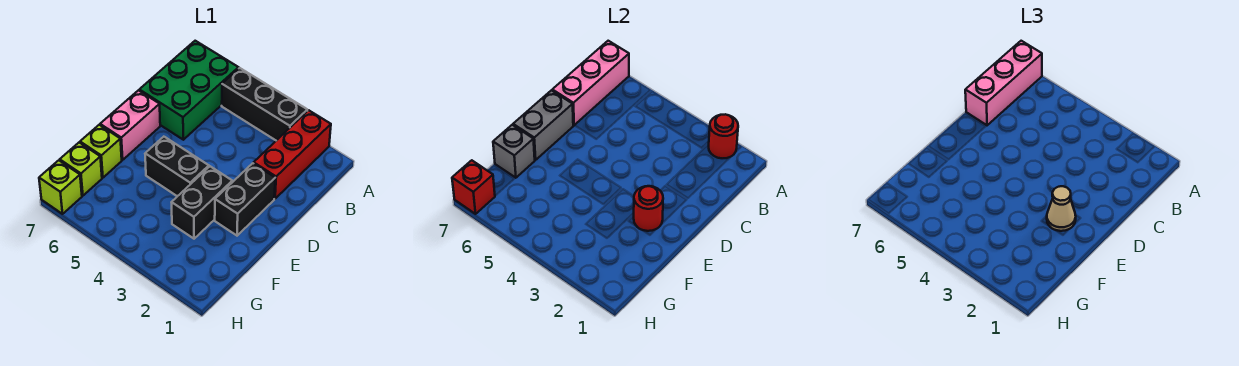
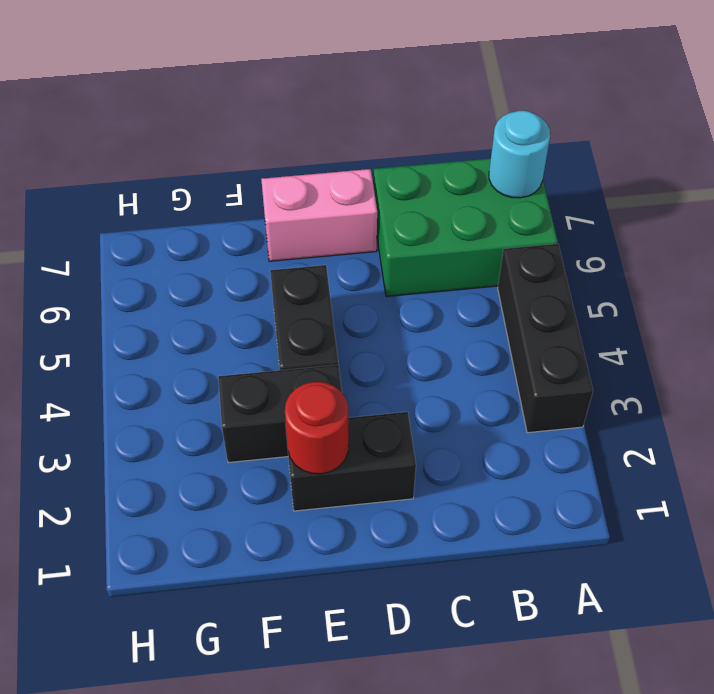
cyan round brick A7 level 2 -> pink brick A7:C7 level 2
none -> red brick A2:C2 level 1
none -> lime brick F7 level 1
none -> lime brick G7 level 1

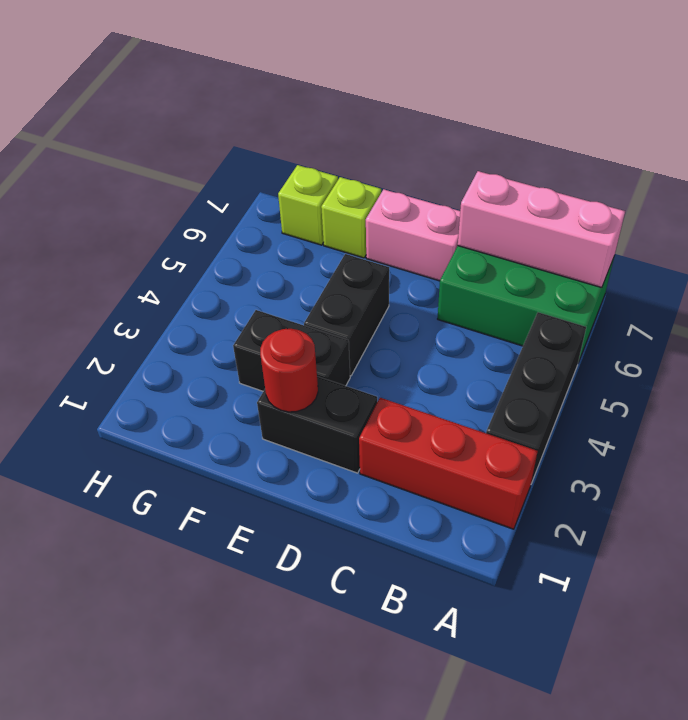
none -> lime brick H7 level 1
none -> red round brick A2 level 2
none -> grey brick D7:E7 level 2

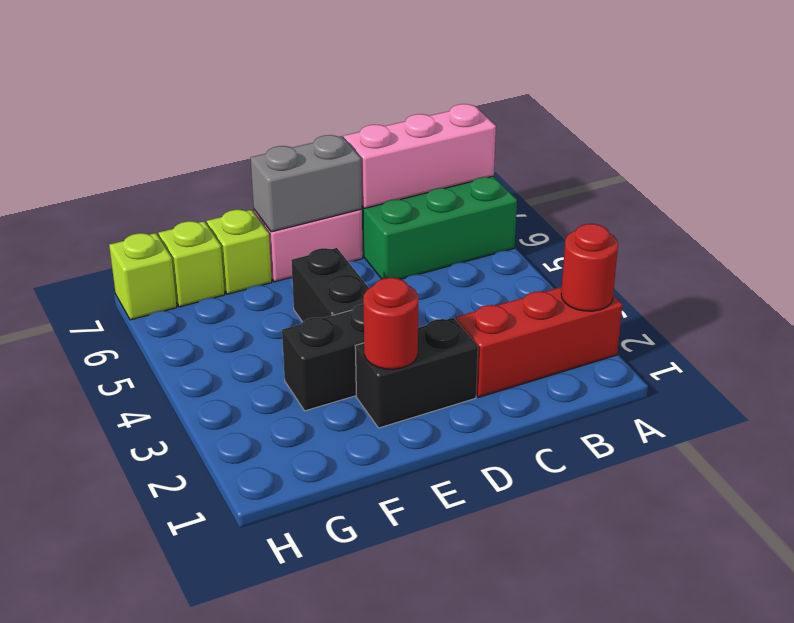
none -> black brick A3:A5 level 1
none -> grey brick F7 level 2
none -> red brick H7 level 2

